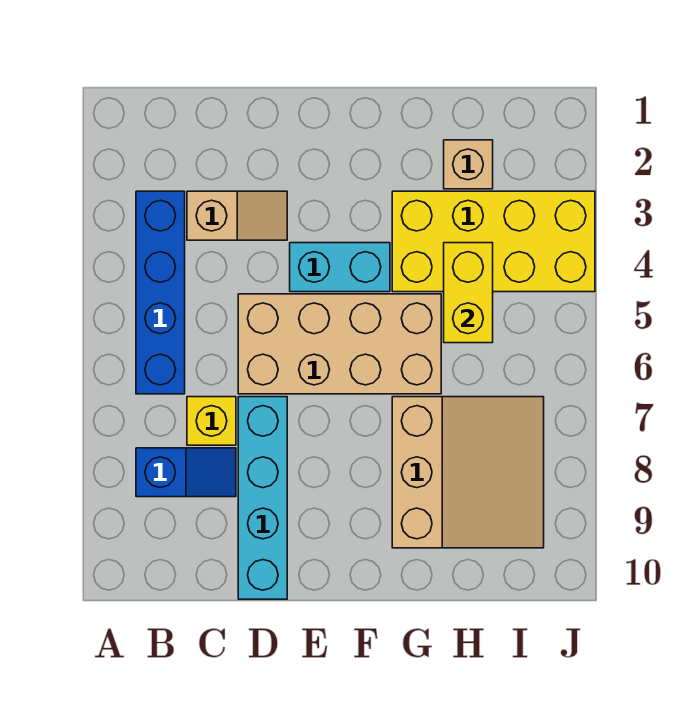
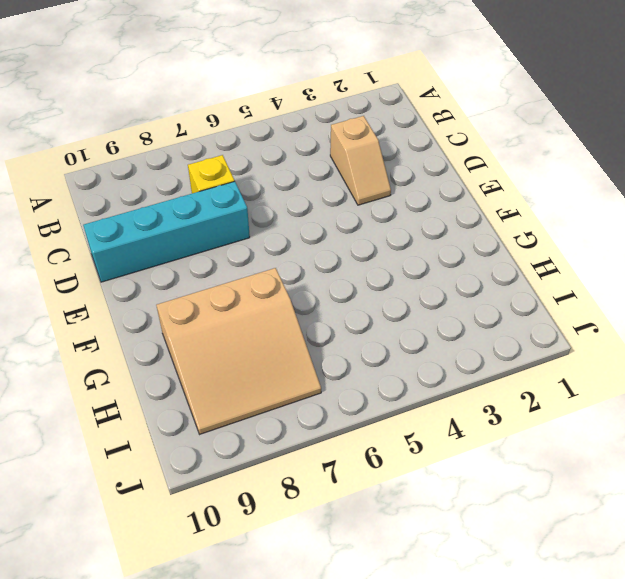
none -> blue brick B3:B6 level 1
none -> blue slope B8:C8 level 1 top B

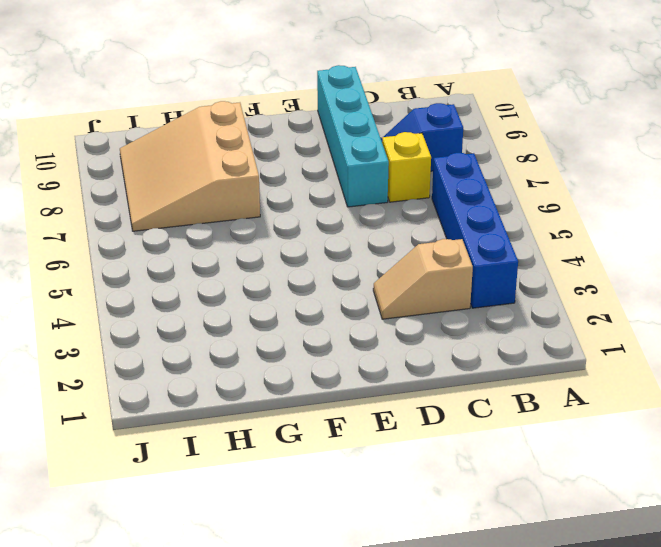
none -> tan brick D5:G6 level 1
none -> cyan brick E4:F4 level 1

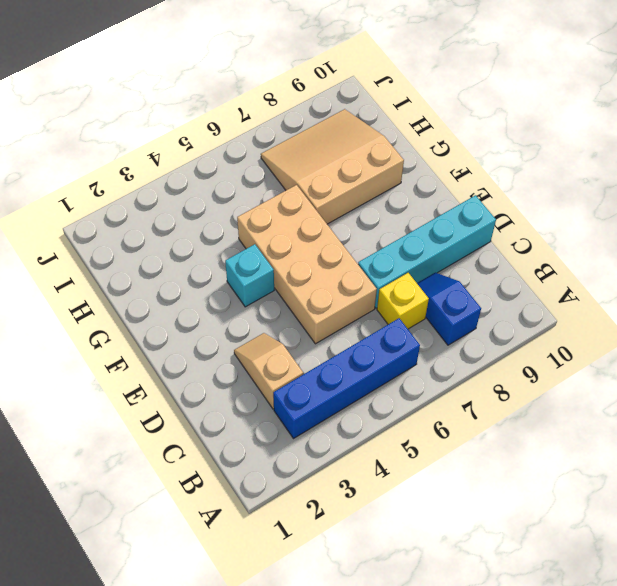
cyan brick F4 level 1 -> cyan brick E4:F4 level 1
none -> yellow brick G3:J4 level 1
none -> tan brick H2 level 1

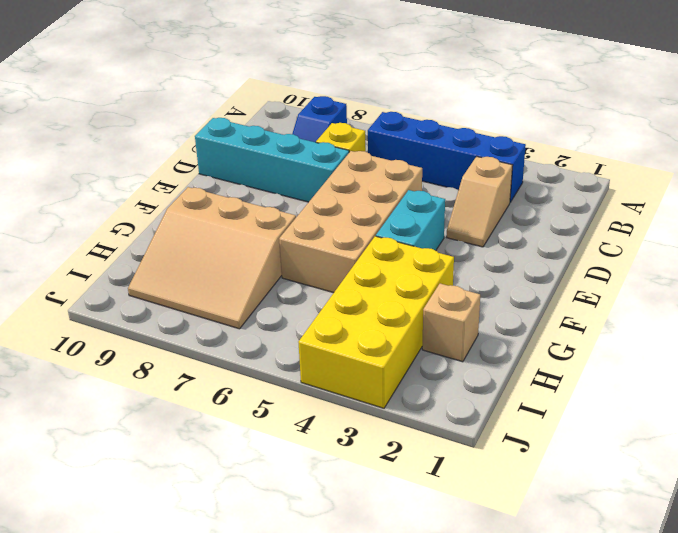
none -> yellow brick H4:H5 level 2

